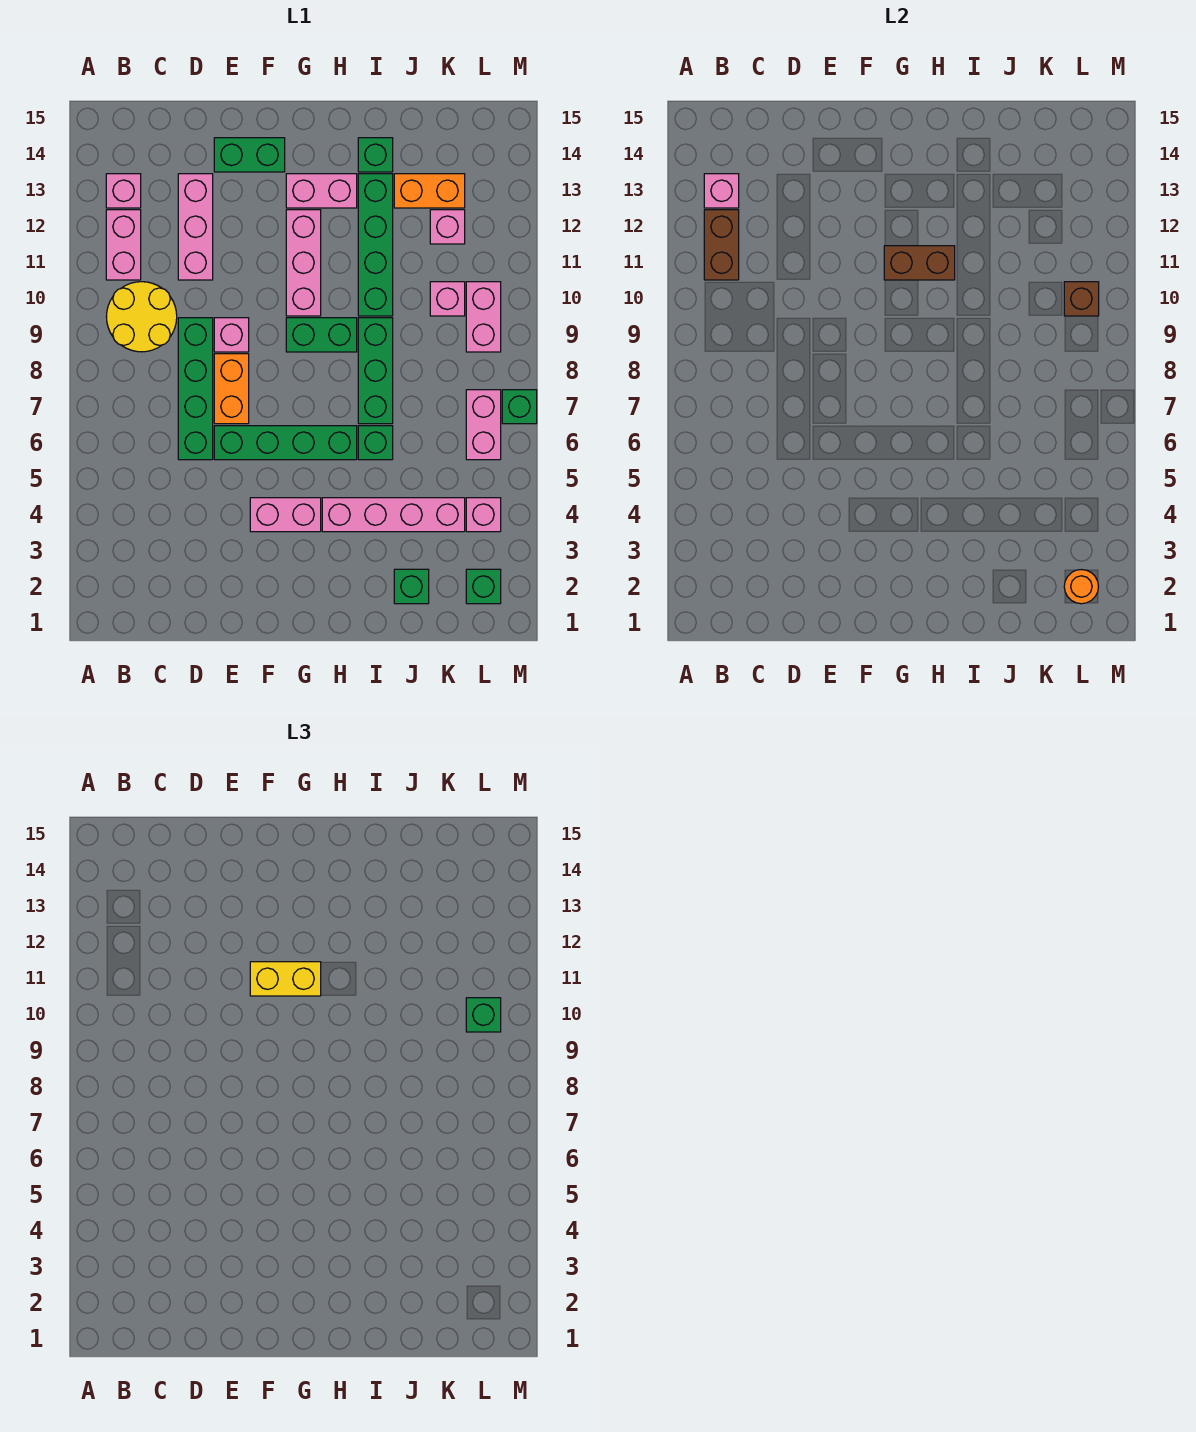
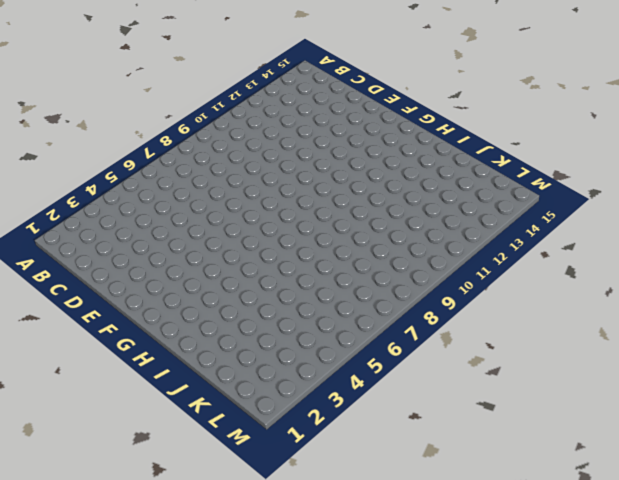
none -> yellow round brick B9:C10 level 1
none -> pink brick B11:B12 level 1
none -> pink brick B13 level 1
none -> green brick D6:D9 level 1

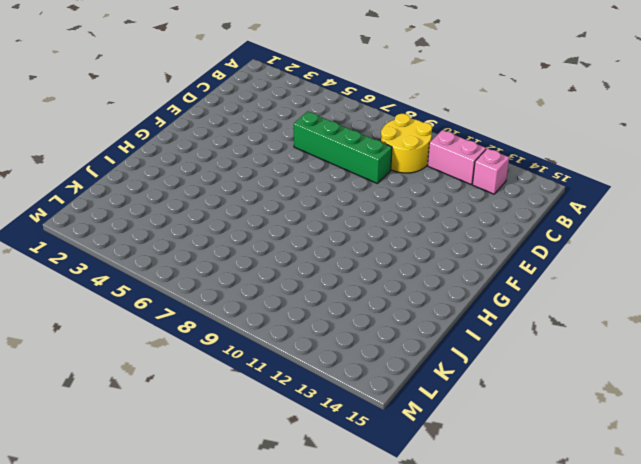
none -> pink brick D11:D13 level 1
none -> green brick E6:H6 level 1
none -> orange brick E7:E8 level 1
none -> pink brick E9 level 1

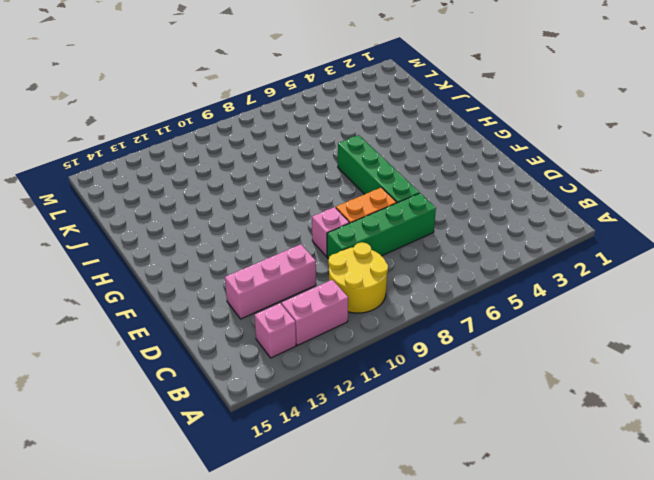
none -> green brick E14:F14 level 1
none -> pink brick F4:G4 level 1
none -> green brick G9:H9 level 1
none -> pink brick G10:G12 level 1

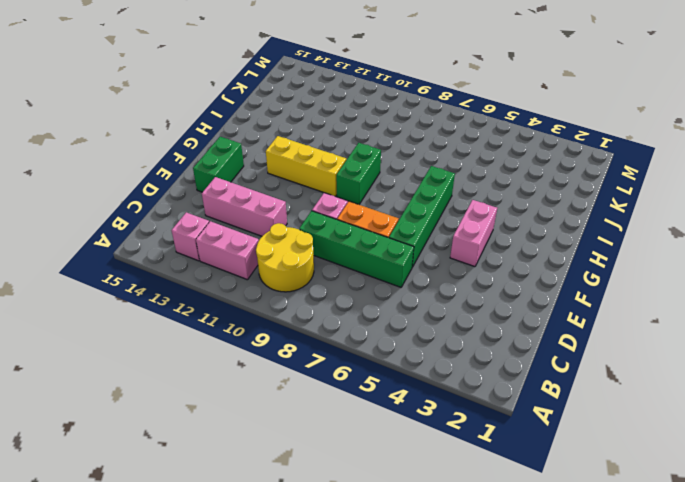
yellow brick G10:G12 level 1 -> pink brick G10:G12 level 1
none -> pink brick G13:H13 level 1
none -> pink brick H4:K4 level 1
none -> green brick I6 level 1
none -> green brick I7:I9 level 1

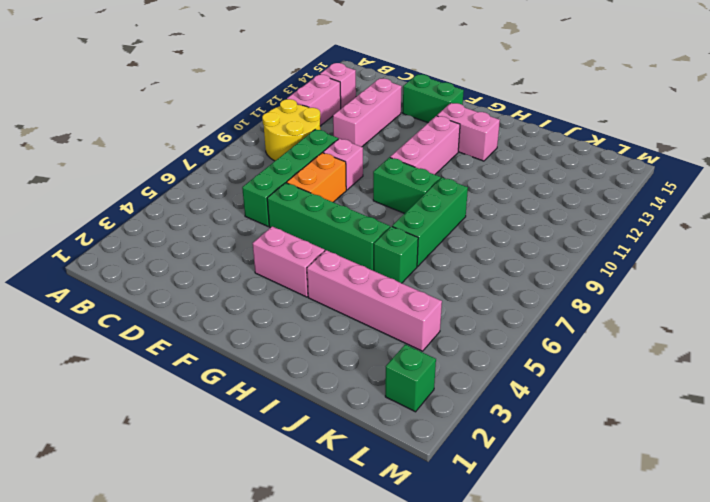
none -> green brick I10:I13 level 1
none -> green brick I14 level 1
none -> green brick J2 level 1
none -> orange brick J13:K13 level 1

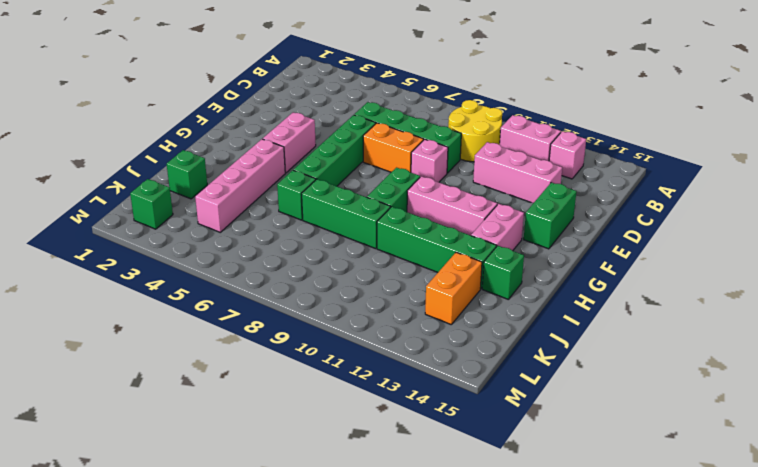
none -> pink brick K10 level 1
none -> pink brick K12 level 1
none -> pink brick L4 level 1
none -> pink brick L6:L7 level 1

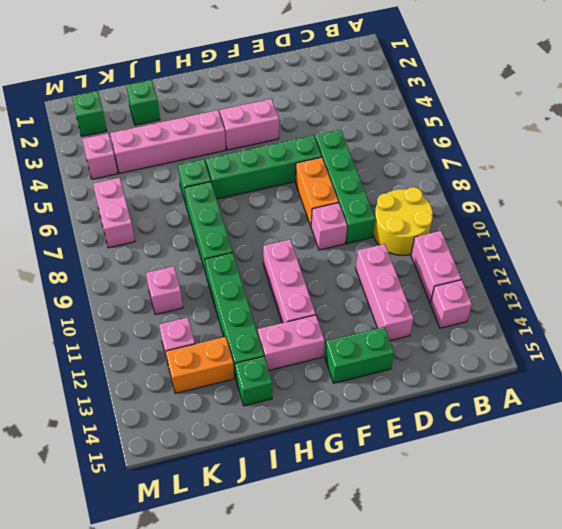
none -> green brick G9:H9 level 1
none -> pink brick L9:L10 level 1
none -> green brick M7 level 1
none -> brown brick B11:B12 level 2

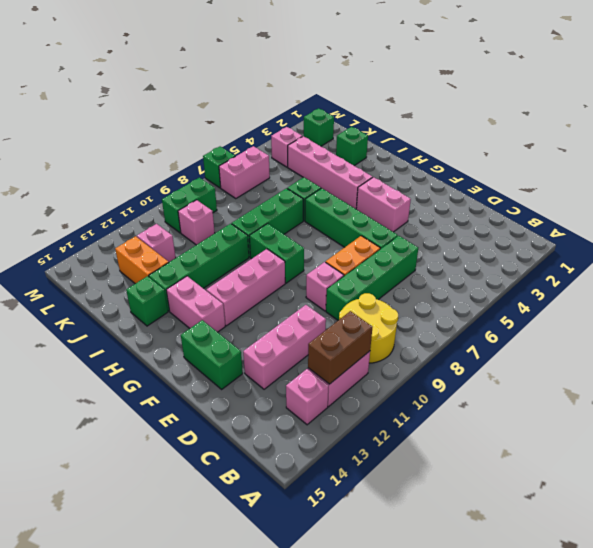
green brick L9:L10 level 1 -> pink brick L9:L10 level 1
none -> pink brick B13 level 2
none -> brown brick G11:H11 level 2
none -> orange round brick L2 level 2
none -> brown brick L10 level 2

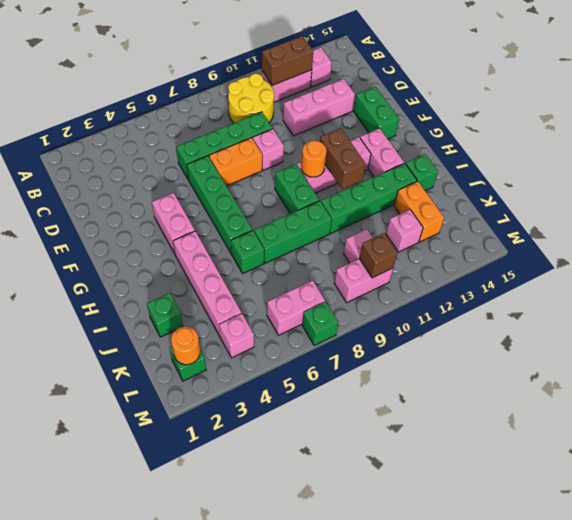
orange round brick G10 level 2 -> none
none -> pink brick B13 level 2
none -> yellow brick F11:G11 level 3
none -> green brick L10 level 3

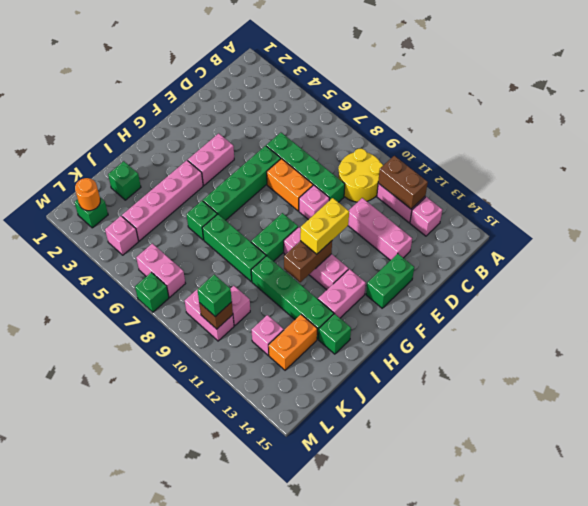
none -> pink brick B13 level 2

